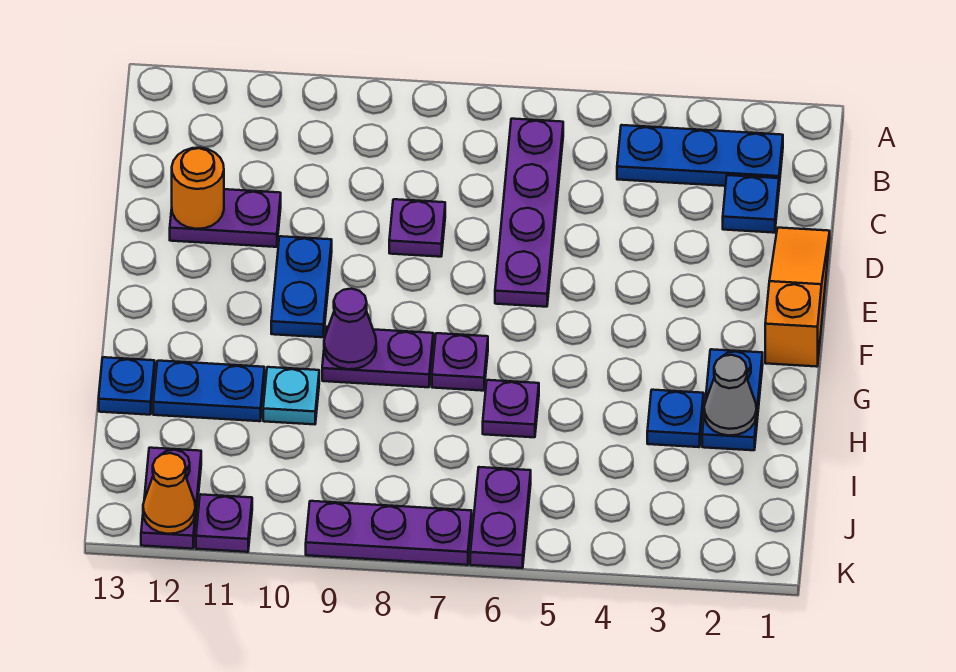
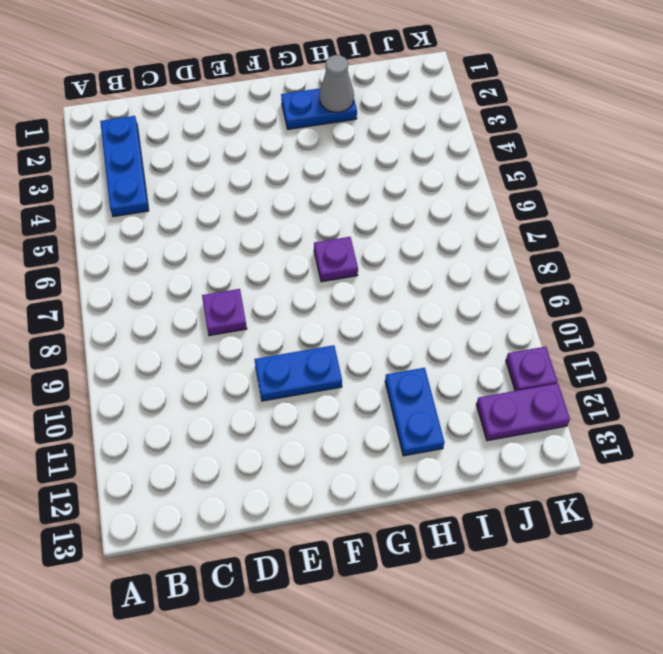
none -> purple plate B6:E6 level 1
none -> blue plate C2 level 1
none -> orange slope D1:F1 level 1 top F

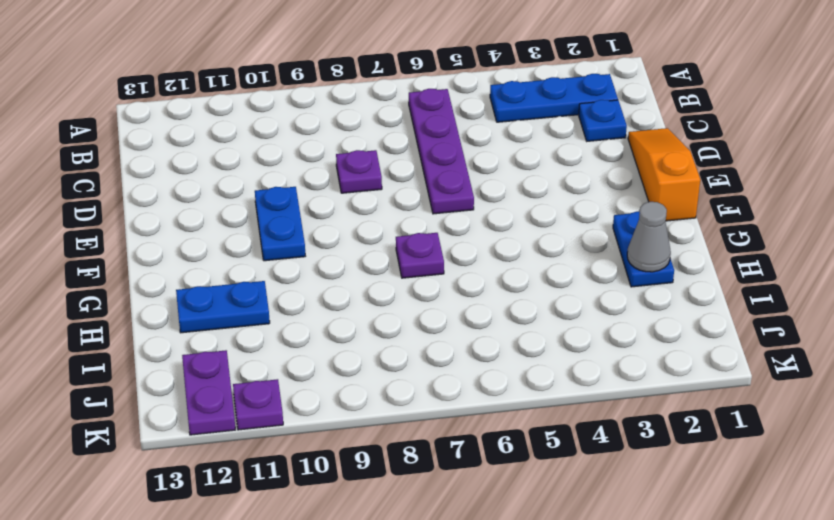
none -> purple plate D11:D12 level 1
none -> purple plate G8:G9 level 1
none -> blue plate H3 level 1

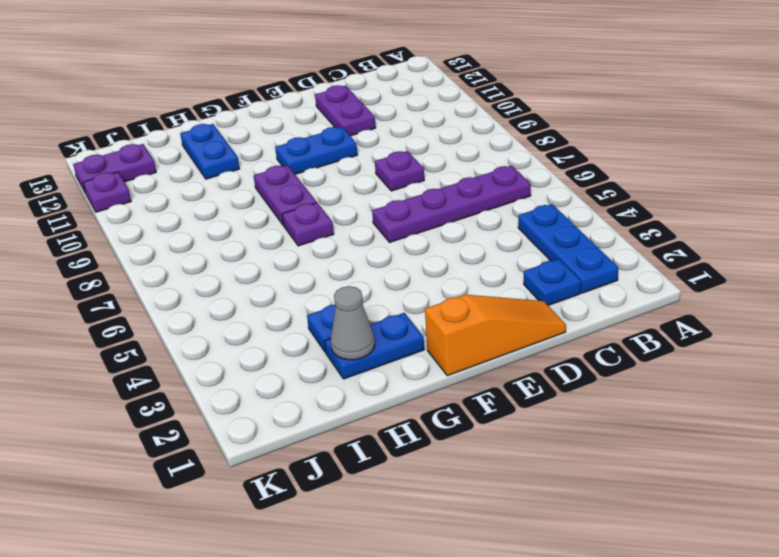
none -> purple plate H6 level 1
none -> cyan plate H10 level 1
none -> blue plate H13 level 1

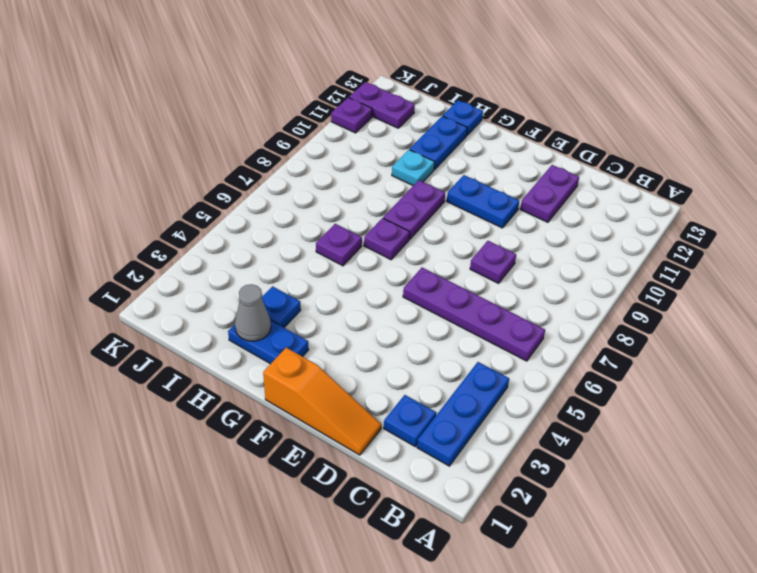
none -> purple plate J6:K6 level 1
none -> purple plate K7:K9 level 1
none -> orange round brick D12 level 2

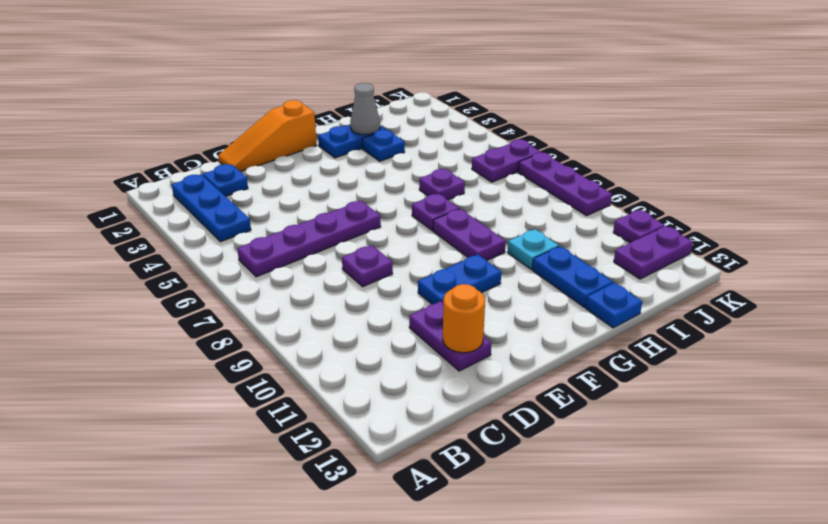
none -> purple cone G9 level 2
none -> orange cone K12 level 2

